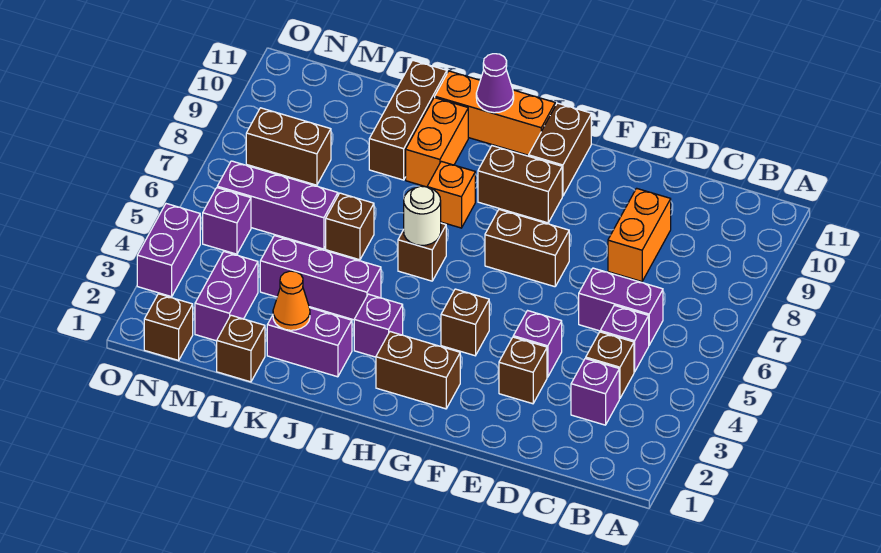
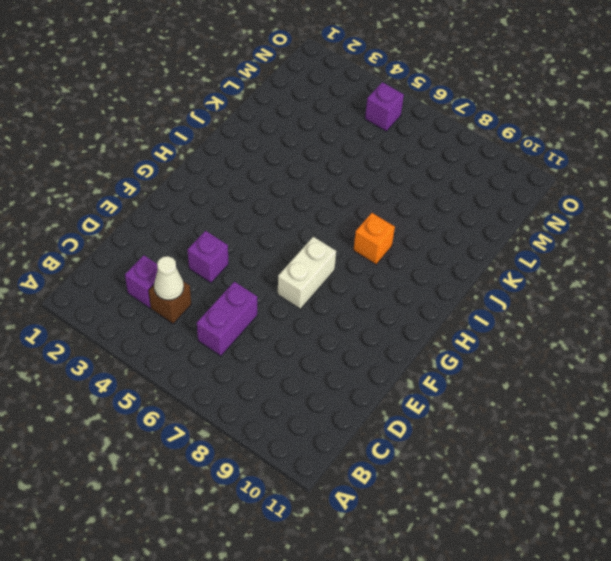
white cone C4 level 2 -> none
white brick F7:G7 level 1 -> brown brick F7:G7 level 1
none -> purple brick C5 level 1
none -> orange brick D8:D9 level 1
none -> brown brick E3 level 1
none -> brown brick G2:H2 level 1

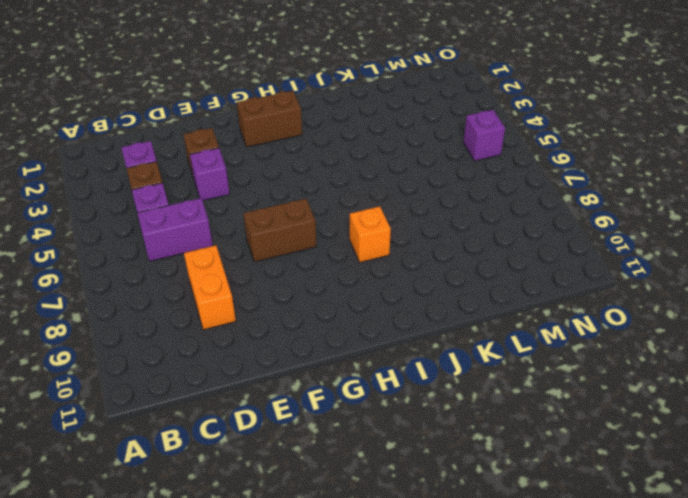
none -> brown brick G4 level 1
none -> brown brick G9:H9 level 1
none -> brown brick G10:G11 level 1
none -> orange brick H11:J11 level 1

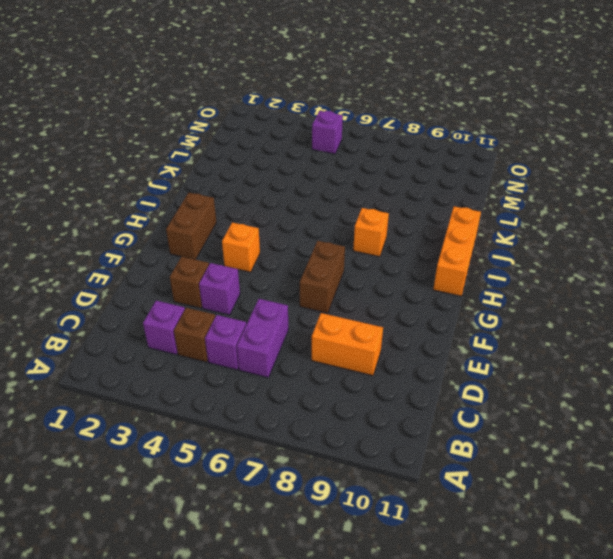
orange brick G4 level 1 -> brown brick G4 level 1
none -> brown brick G9:H9 level 1
none -> brown brick G10:G11 level 1
none -> purple brick I3 level 1
none -> brown brick I6 level 1

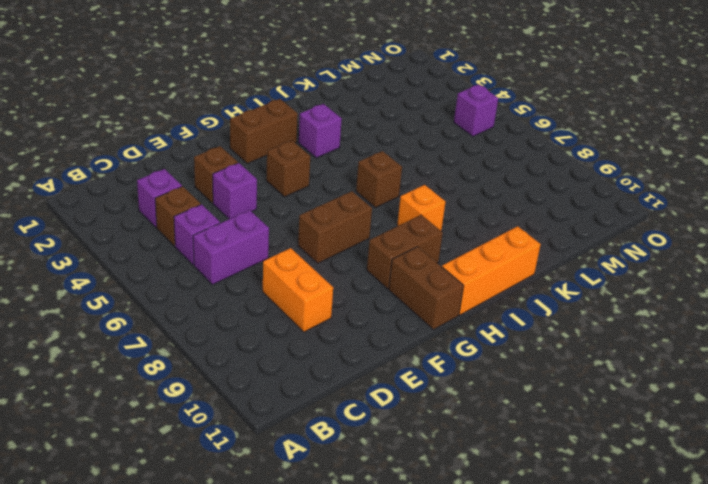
none -> purple brick J2:K2 level 1
none -> purple brick J4:L4 level 1
none -> orange brick J9:J10 level 1
none -> brown brick K6 level 1

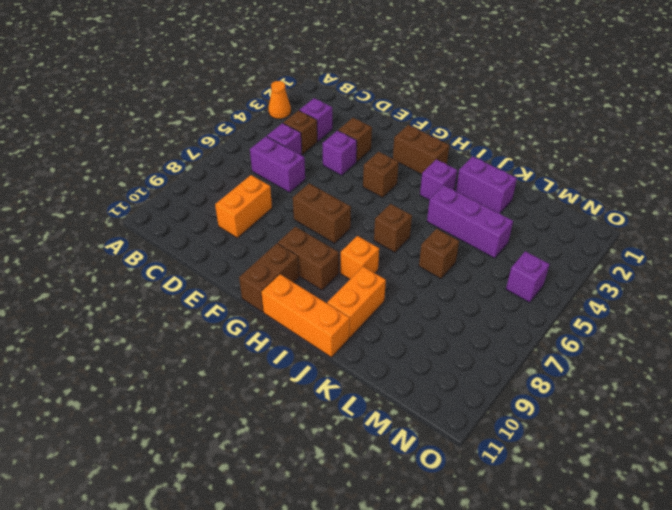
orange cone A3 level 1 -> orange cone K2 level 2
none -> brown brick K9:K11 level 1
none -> brown brick L1 level 1
none -> purple brick L6:N6 level 1
none -> purple brick M2:M3 level 1

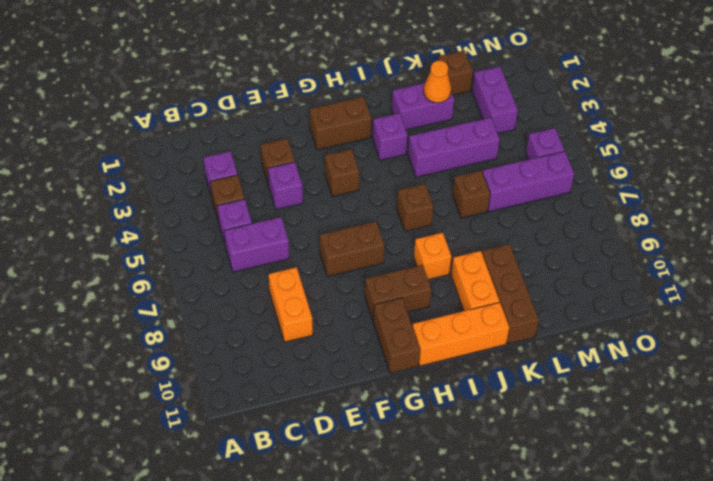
none -> brown brick M8:N8 level 1
none -> brown brick N1 level 1
none -> purple brick O3:O4 level 1
none -> white round brick I6 level 2

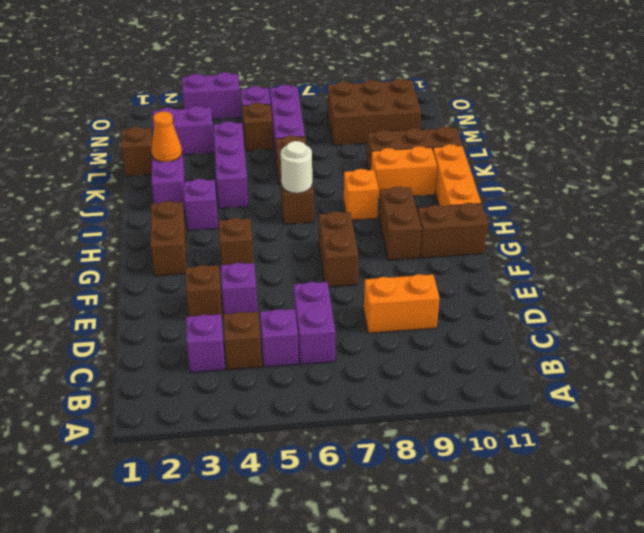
brown brick M5 level 1 -> brown brick N1 level 1
brown brick M8:N10 level 1 -> brown brick M8:N8 level 1
none -> purple cone I11 level 2

